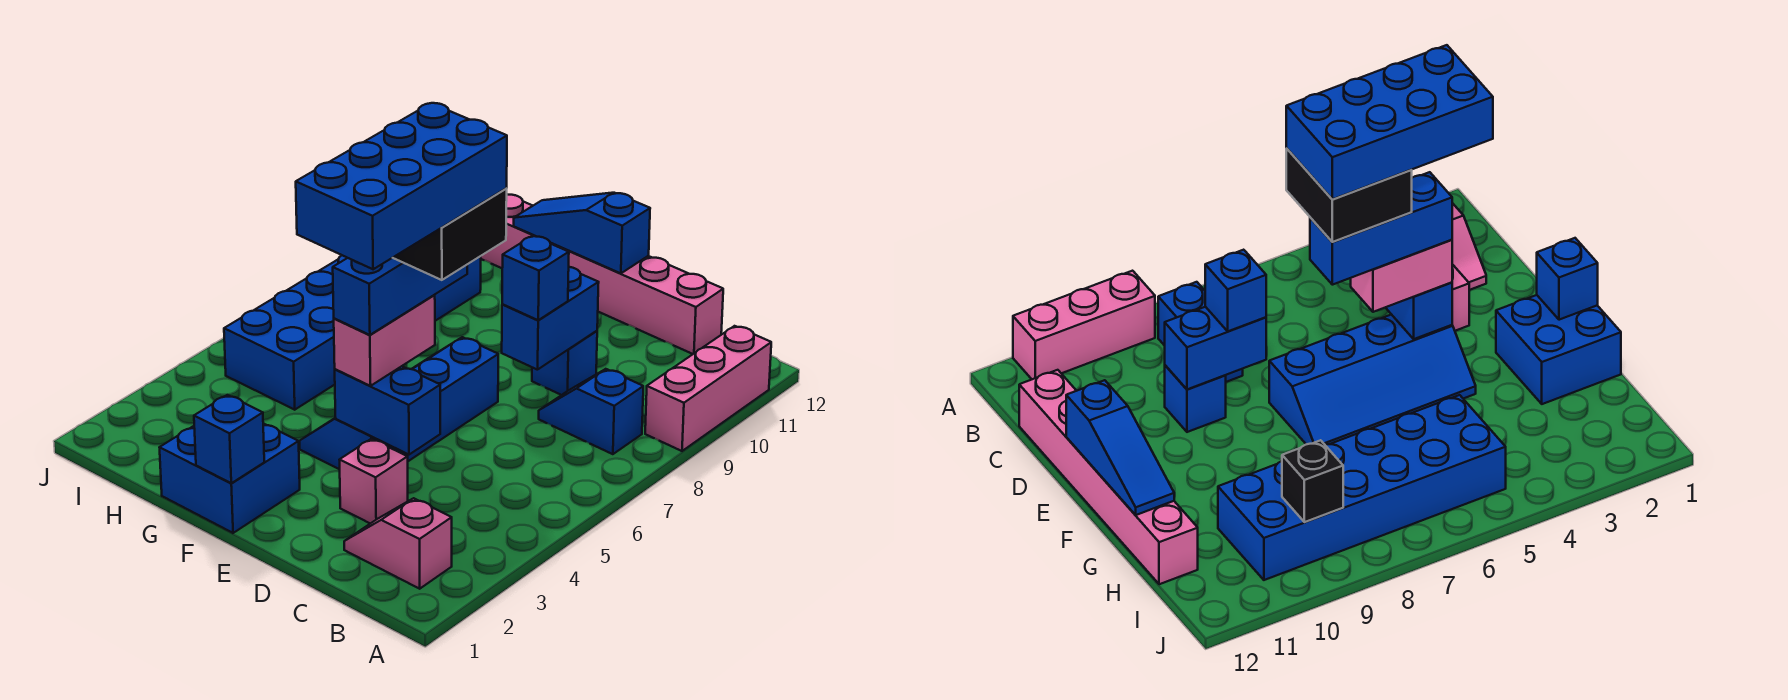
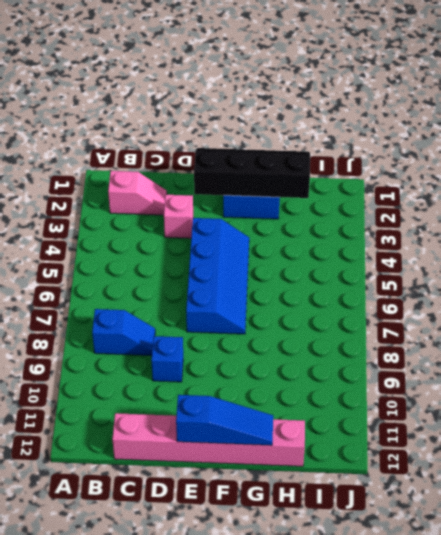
black slope E1:H2 level 2 top 2 -> blue brick F1 level 2
none -> pink brick A9:A11 level 1
none -> blue brick H5:I10 level 1
none -> blue brick D4:E4 level 2

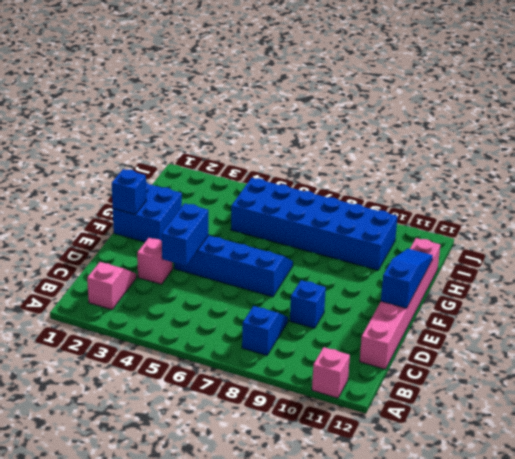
pink brick A11 level 1 -> pink brick A9:A11 level 1
none -> blue brick D8:D9 level 2
none -> black brick I9 level 2
none -> blue brick D8 level 3

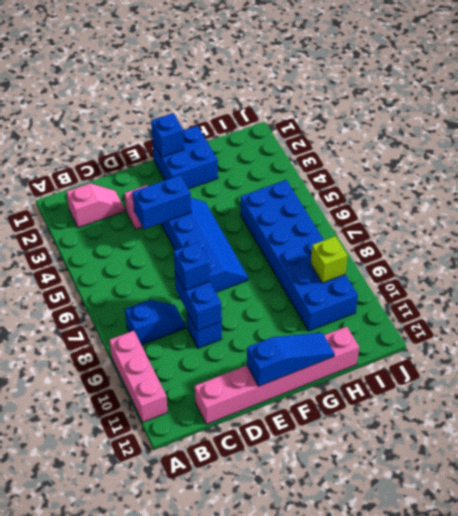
lime brick I9 level 2 -> black brick I9 level 2
none -> pink brick E4:E5 level 3
none -> blue brick E4:E6 level 4
none -> black brick D5:E6 level 5

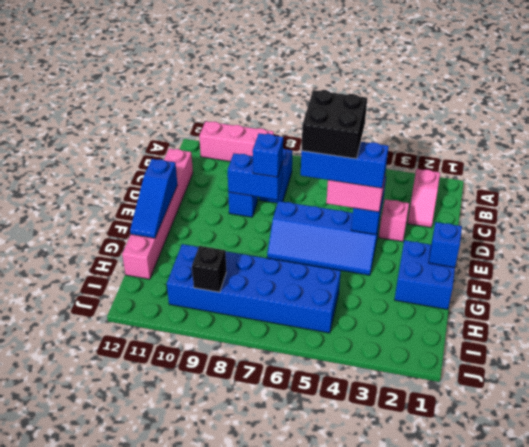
none -> blue brick D3:E6 level 6

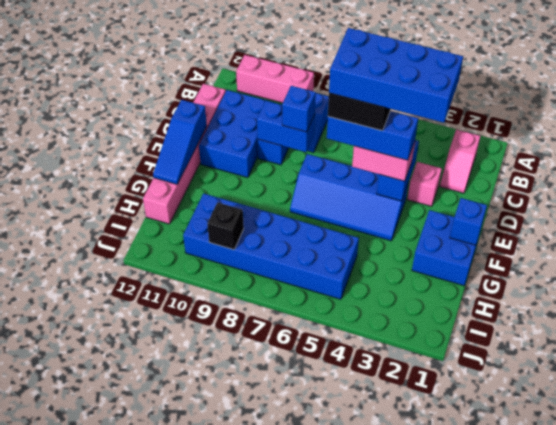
blue brick C10:E11 level 1 -> none

